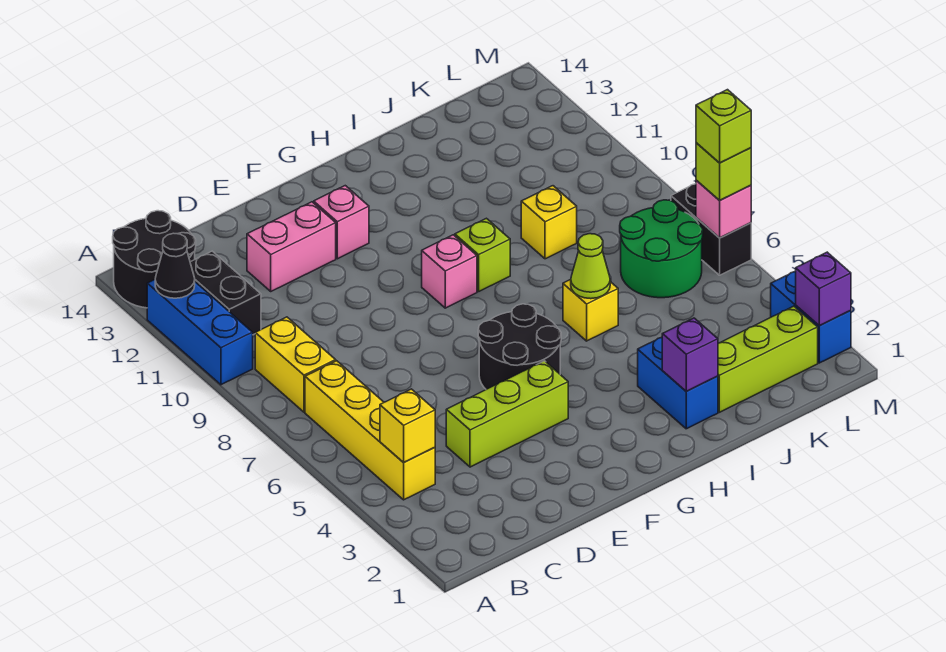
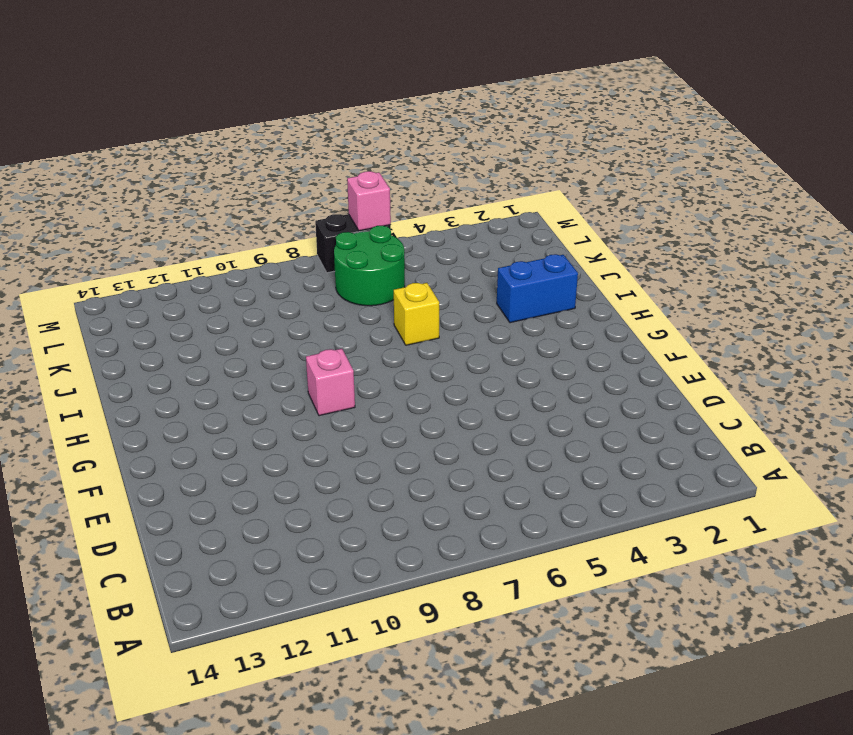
none -> blue brick A10:A12 level 1
none -> black round brick A13:B14 level 1
none -> yellow brick B4:B7 level 1

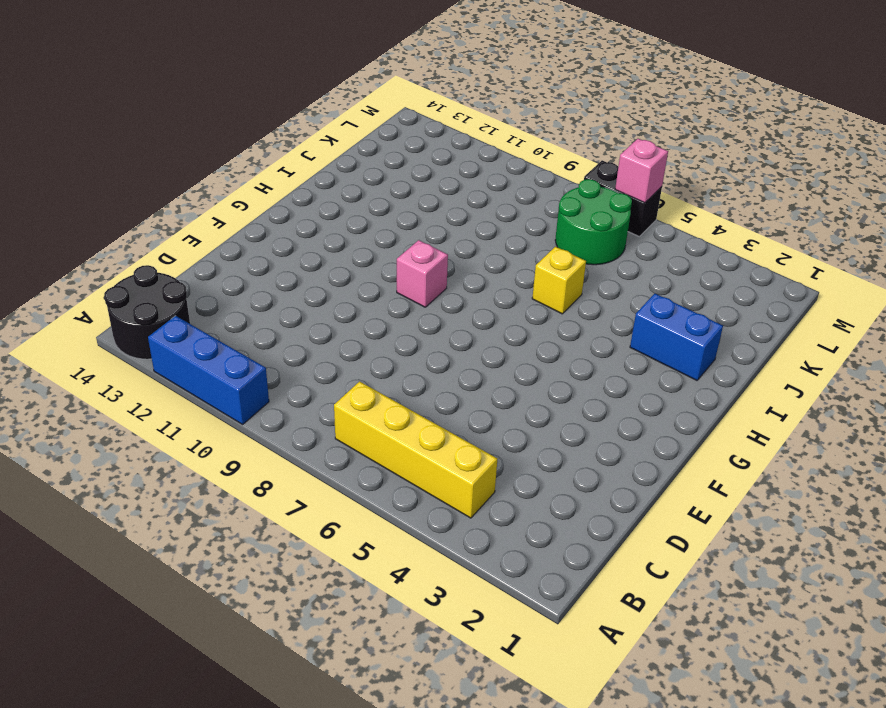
none -> yellow brick B8:B9 level 1
none -> black brick B11:B12 level 1
none -> lime brick D4:F4 level 1

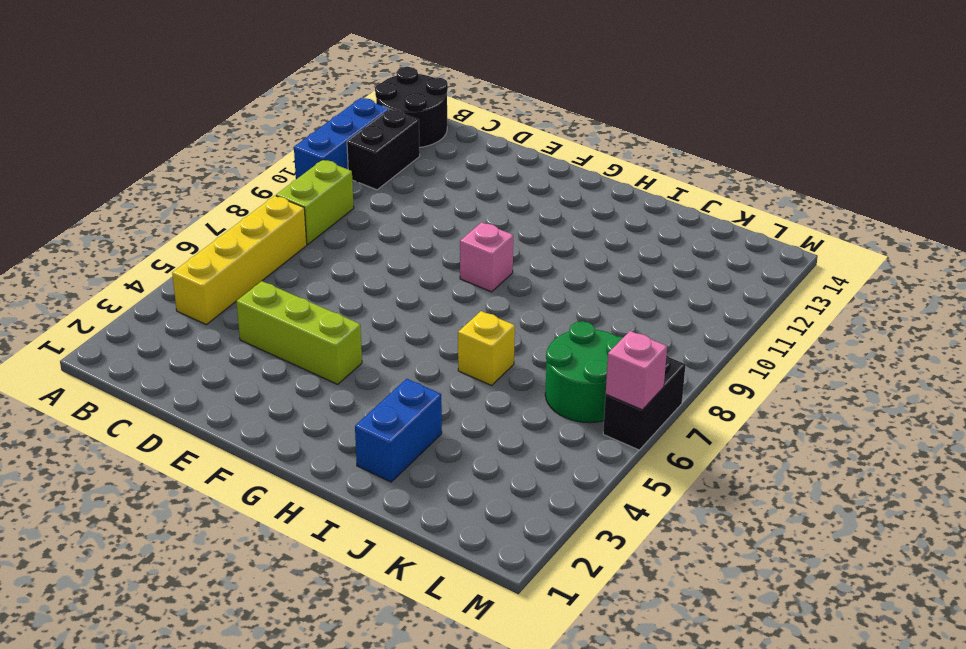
lime brick B8:B9 level 1 -> yellow brick B8:B9 level 1
none -> pink brick D12:E12 level 1
none -> black round brick F5:G6 level 1
none -> pink brick F12 level 1

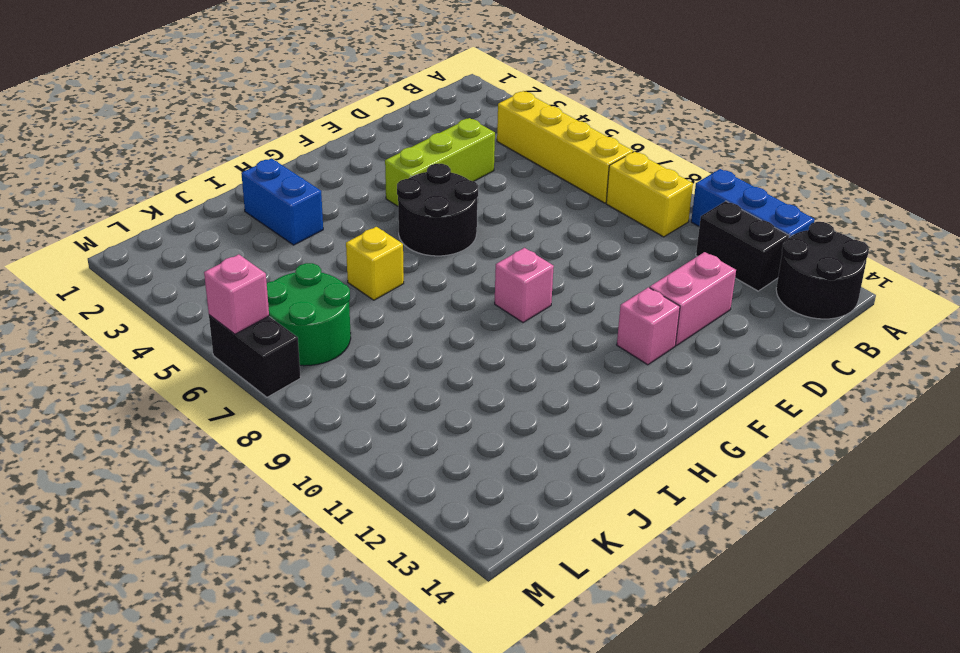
none -> lime brick H9 level 1
none -> lime brick J2:L2 level 1
none -> yellow brick J9 level 1

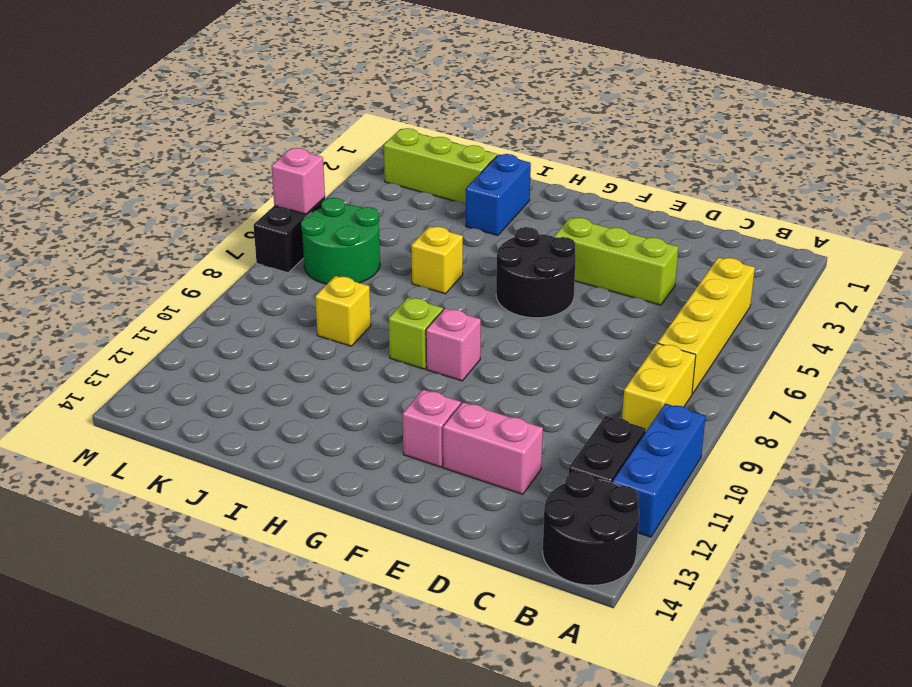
none -> blue brick M2:M3 level 1
none -> black cone A12 level 2
none -> yellow brick B4 level 2

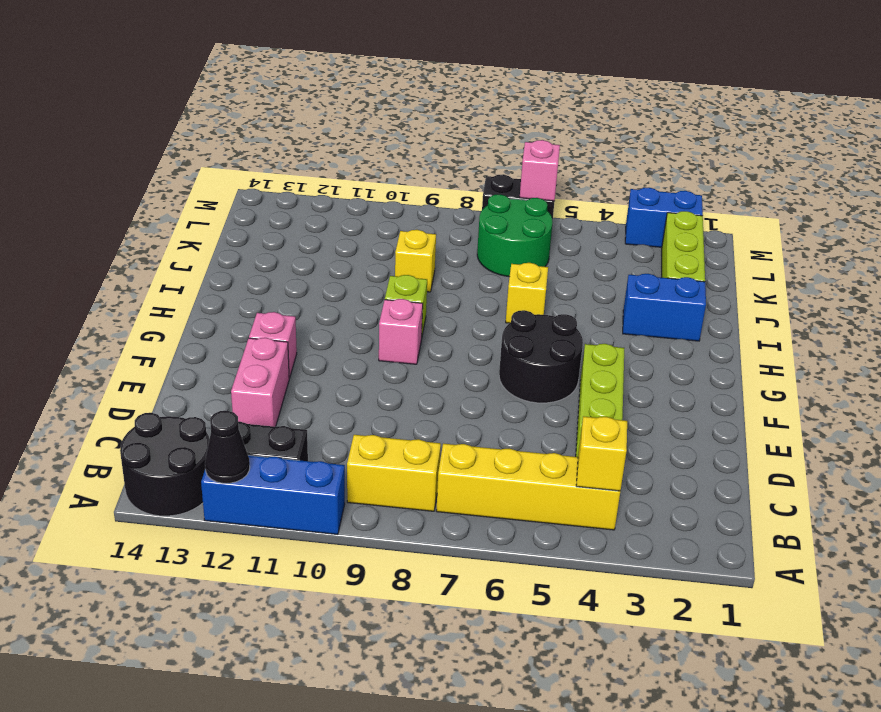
none -> purple brick I2 level 2
none -> lime cone I6 level 2
none -> purple brick M2 level 2

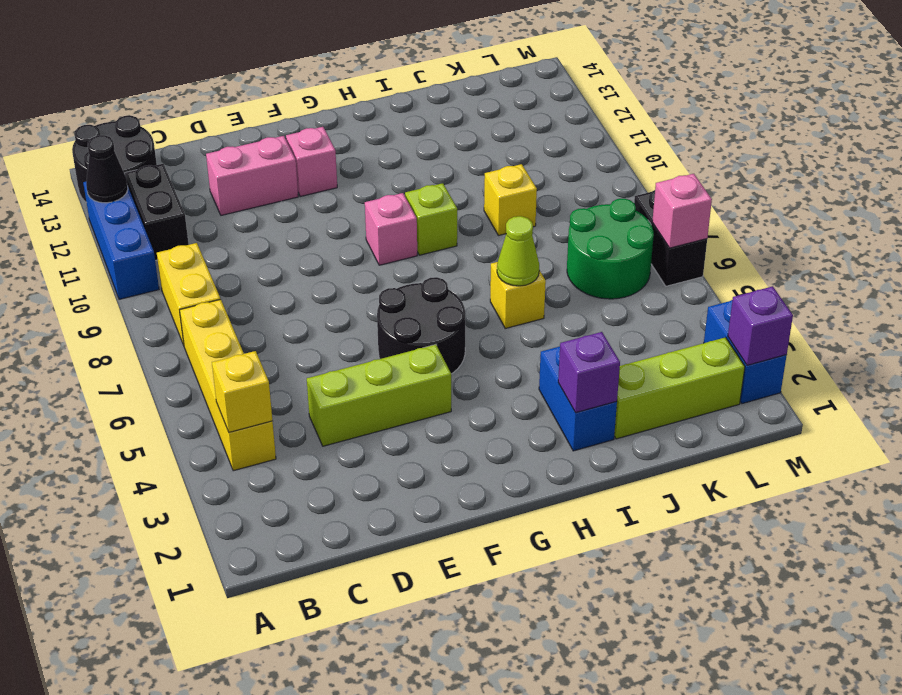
none -> lime brick M6 level 3
none -> lime brick M6 level 4

